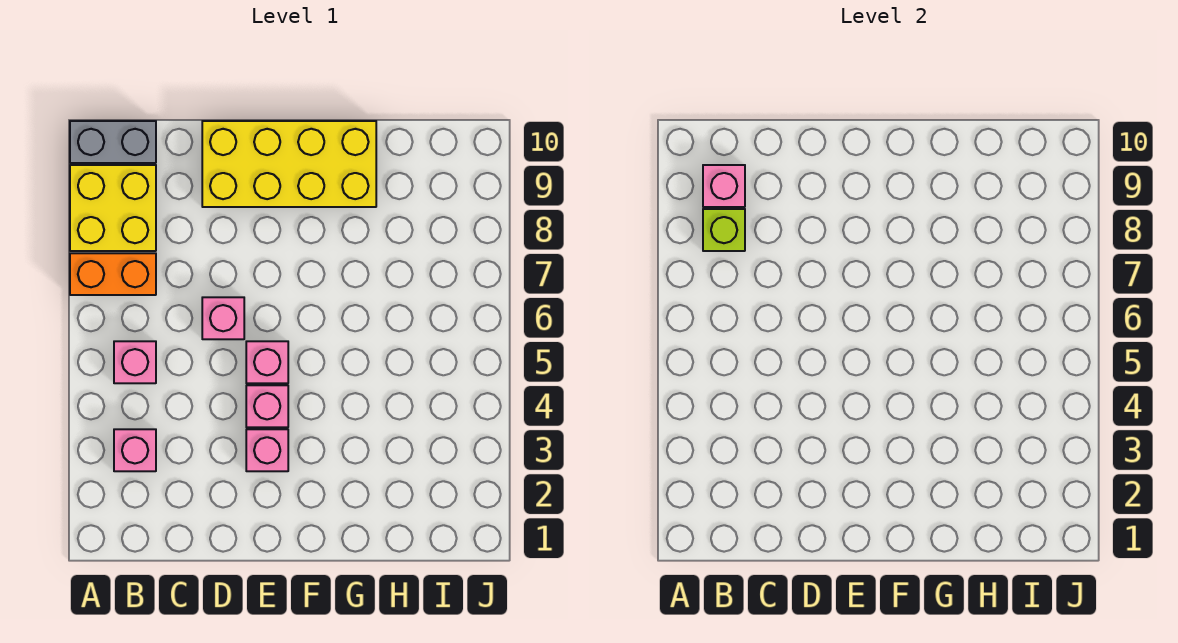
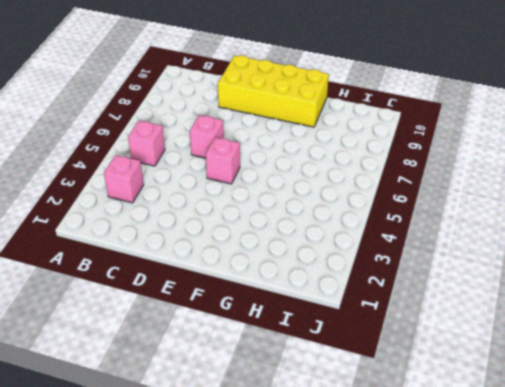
none -> orange brick A7:B7 level 1
none -> yellow brick A8:B9 level 1
none -> grey brick A10:B10 level 1

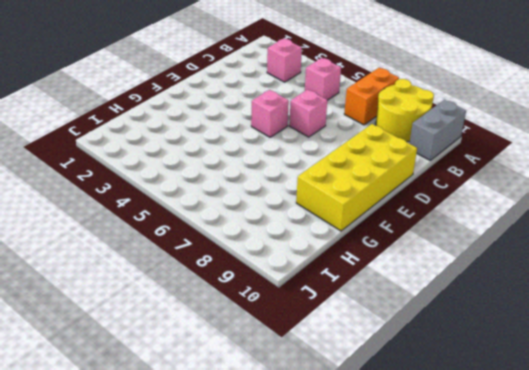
yellow round brick A8:B9 level 1 -> yellow brick A8:B9 level 1
none -> pink brick E3 level 1
none -> pink brick E4 level 1
none -> lime brick B8 level 2

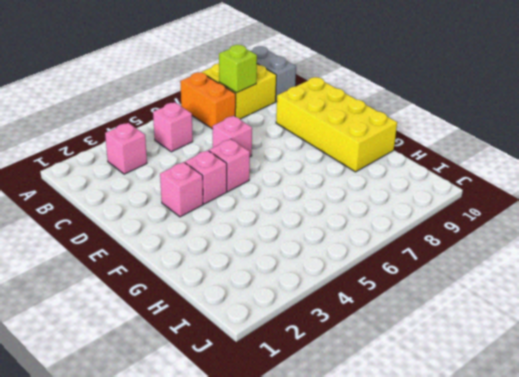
none -> pink brick B9 level 2

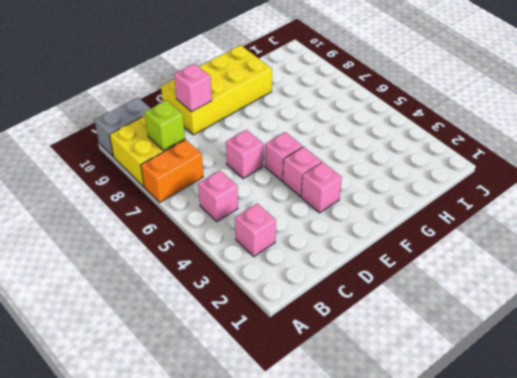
pink brick D9 level 2 -> pink brick B9 level 2

